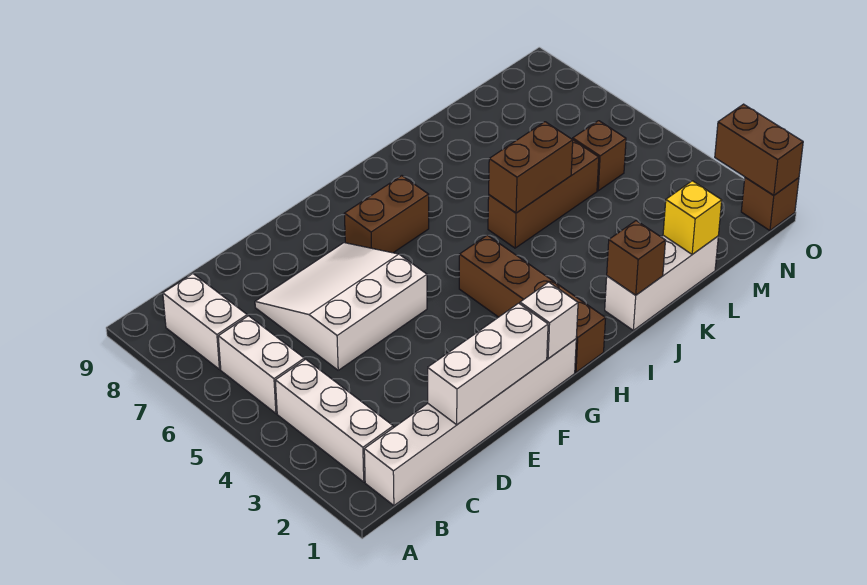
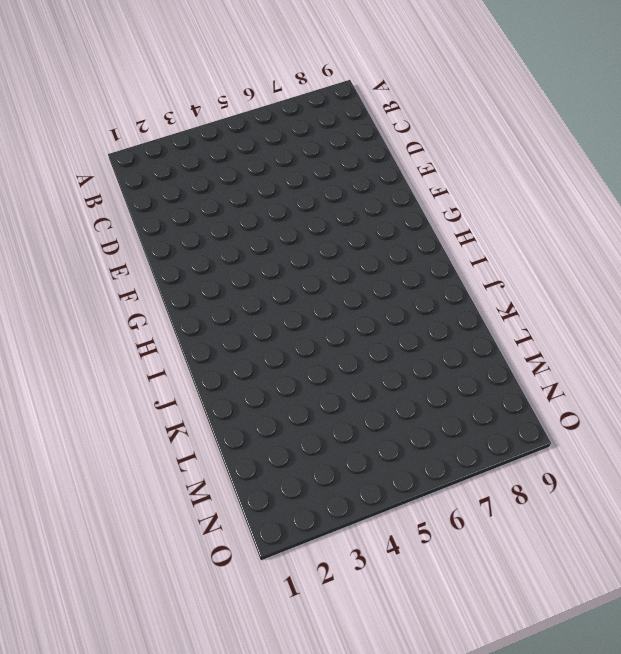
none -> white brick B1:G1 level 1
none -> white brick B2:B4 level 1
none -> white brick B5:B6 level 1

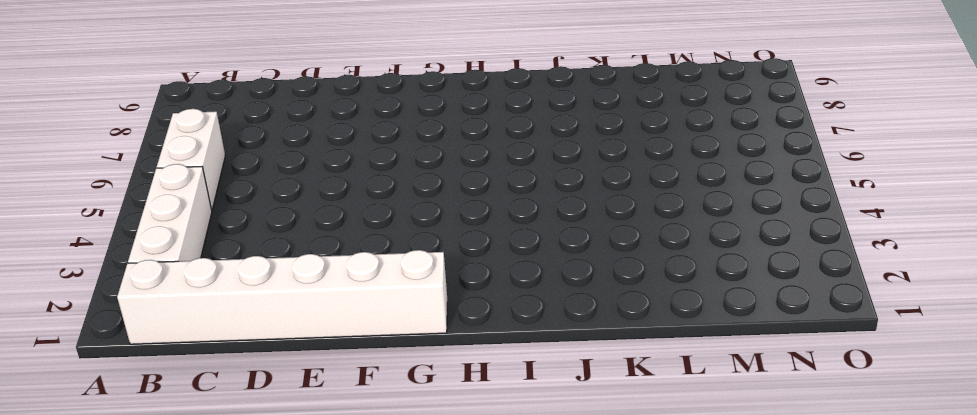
none -> white brick B7:B8 level 1
none -> white slope D5:F7 level 1 top 5
none -> brown brick G7:H7 level 1

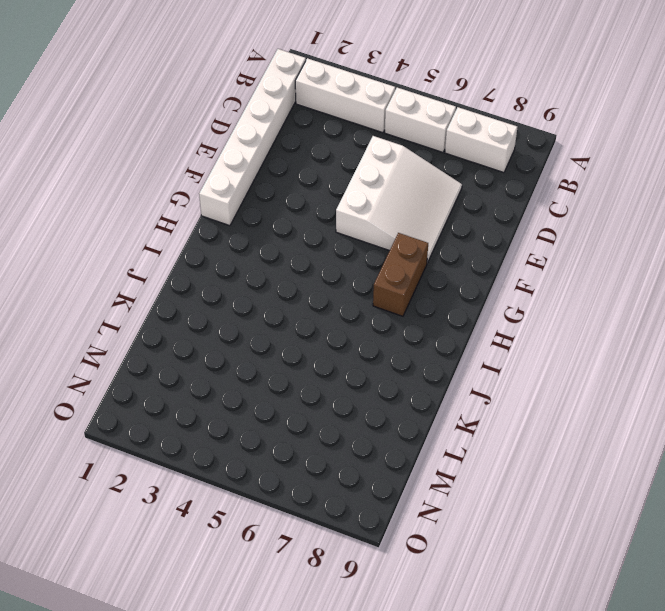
none -> brown brick H1:H4 level 1
none -> white brick J1:L1 level 1
none -> brown brick J5:L5 level 1

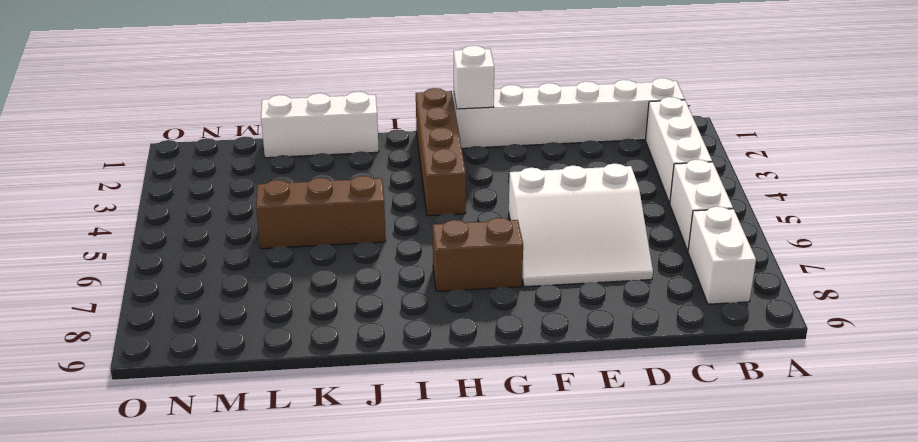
none -> brown brick M5 level 1
none -> brown brick O1 level 1
none -> white brick D1:F1 level 2

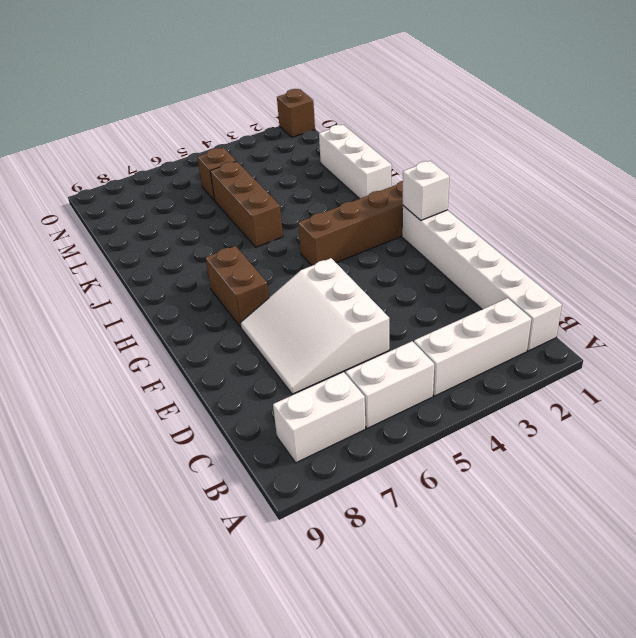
none -> white brick D1:F1 level 2
none -> brown brick J1 level 2
none -> brown brick J5:K5 level 2

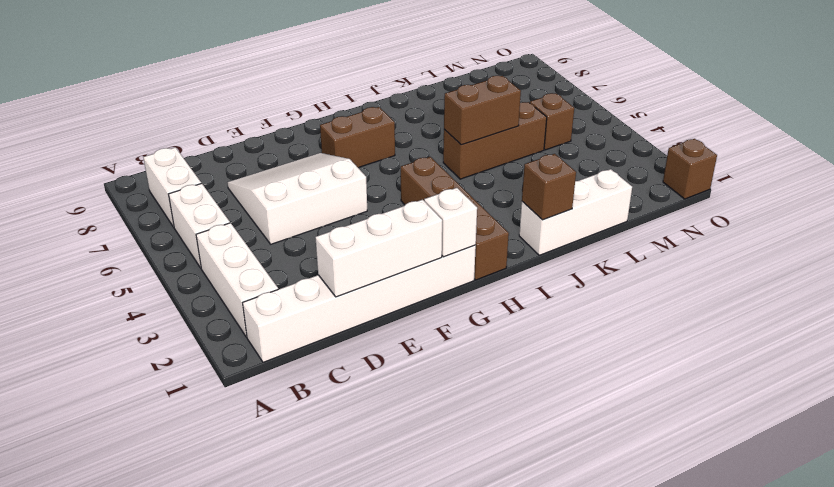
none -> yellow brick L1 level 2
none -> brown brick O1:O2 level 2

